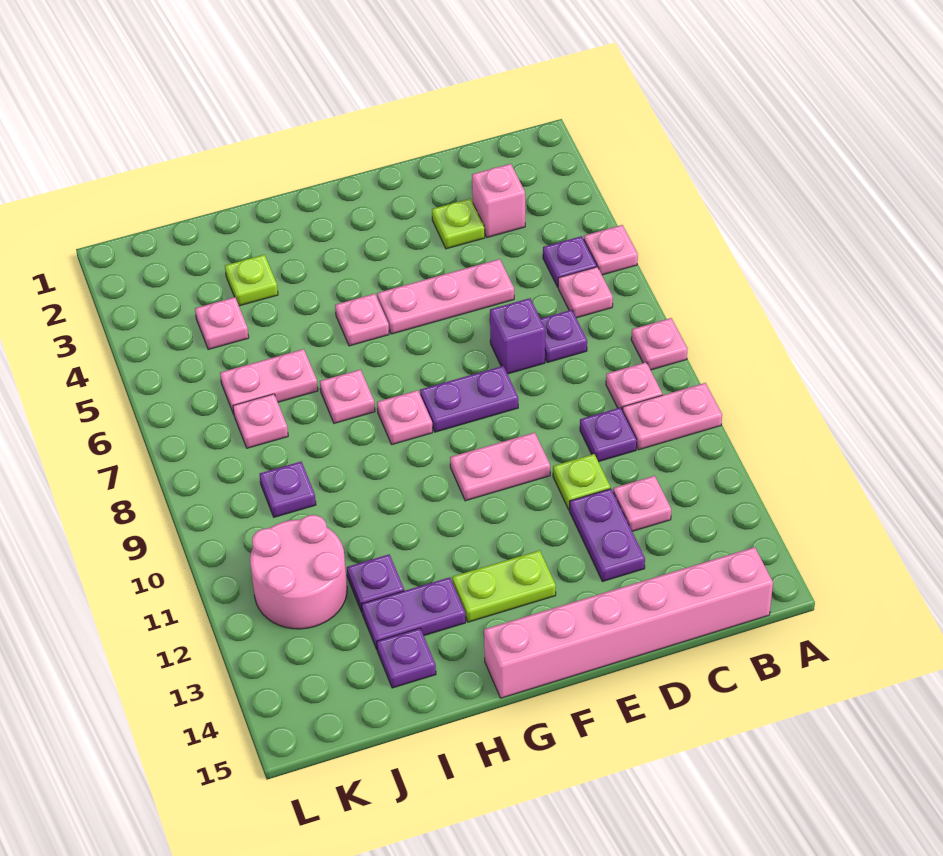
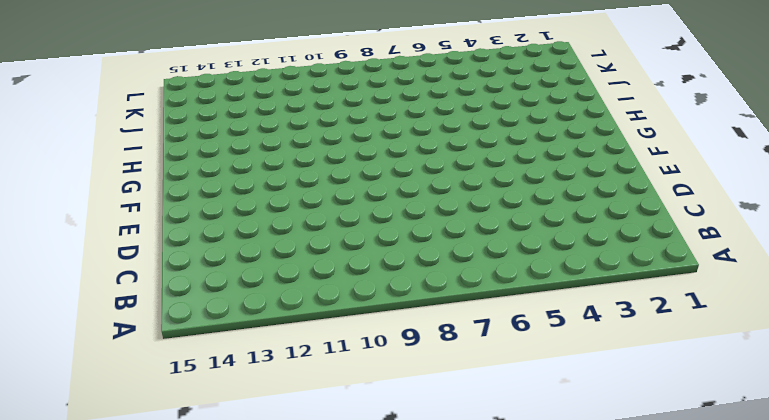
none -> pink plate A5 level 1
none -> pink plate A8 level 1
none -> pink plate A10:B10 level 1
none -> purple plate B5 level 1

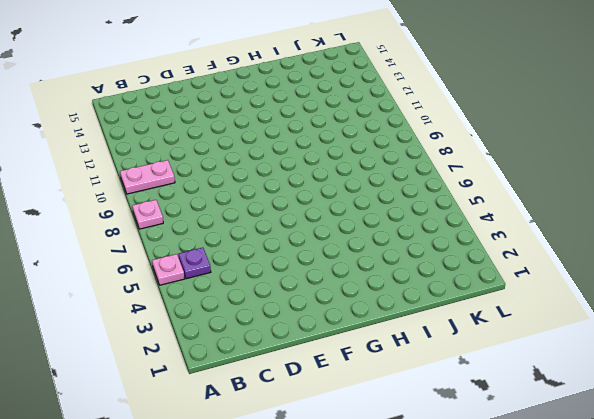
none -> pink plate B6 level 1
none -> pink plate B9 level 1
none -> pink brick B15:G15 level 1
none -> pink brick C3 level 1

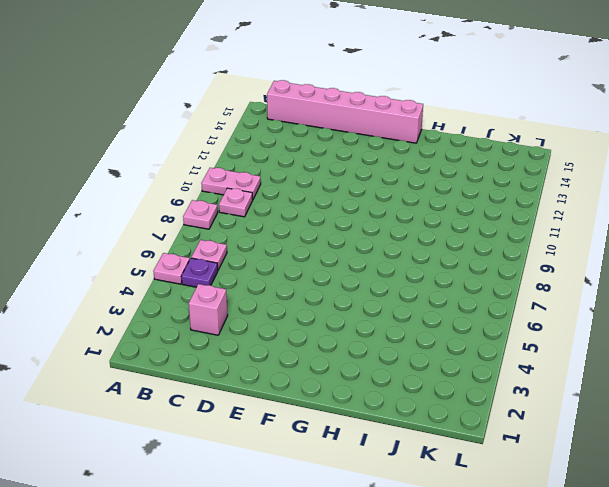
none -> purple plate C7 level 1
none -> purple plate C10 level 1
none -> pink plate C12 level 1
none -> lime plate D3 level 1

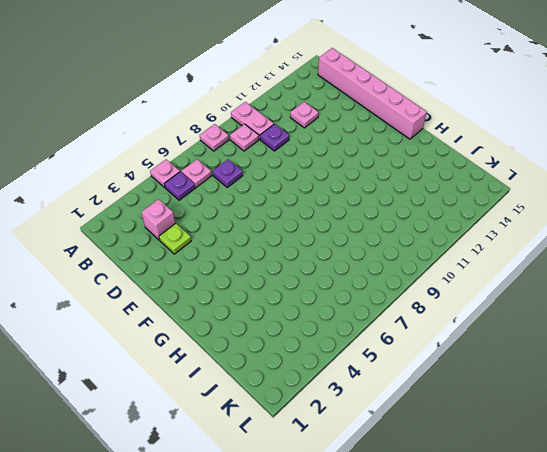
none -> pink plate D5:F5 level 1
none -> purple brick D7 level 1
none -> lime plate D11 level 1
none -> purple plate D12:D13 level 1

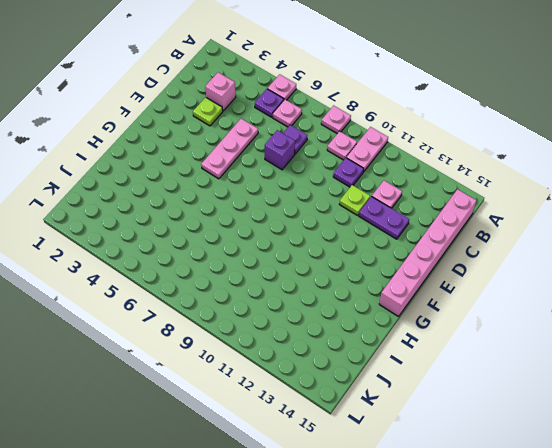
none -> purple plate E8:F8 level 1
none -> pink plate E10:F10 level 1
none -> lime plate F13:G13 level 1
none -> pink plate G5 level 1

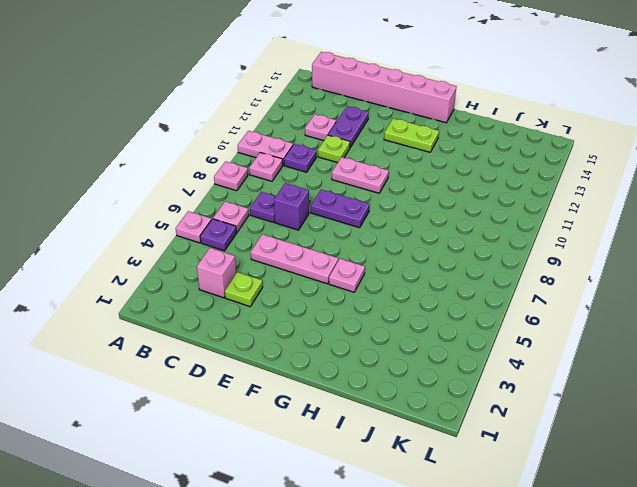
none -> pink plate G8 level 1
none -> pink plate H7 level 1
none -> purple plate H13:I13 level 1
none -> lime plate I3 level 1

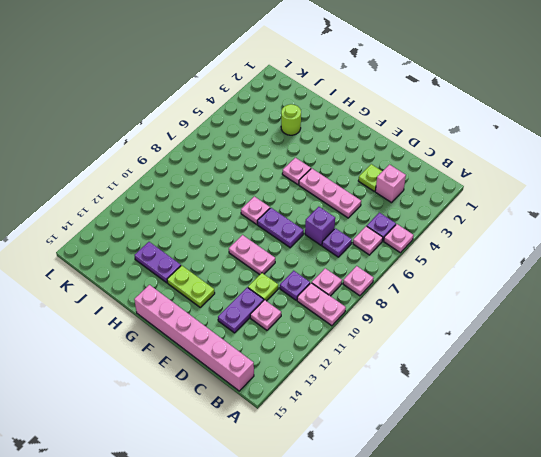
lime round brick I3 level 1 -> lime plate I3 level 1
none -> pink plate H7 level 1
none -> pink plate I6:J6 level 1
none -> purple plate I12 level 1
none -> purple plate I14 level 1

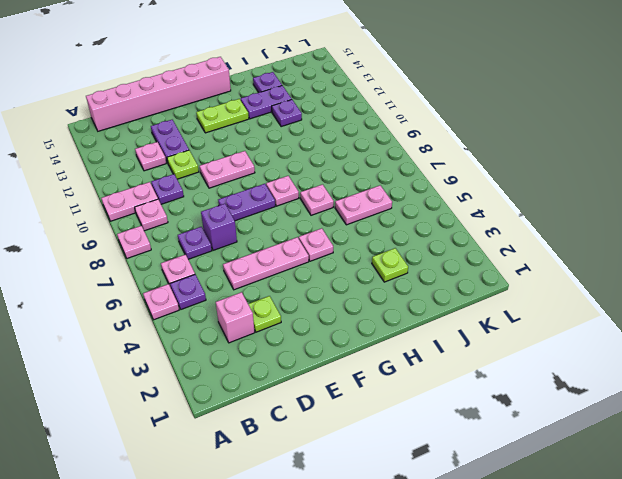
none -> pink plate J4 level 1
none -> pink plate J7 level 1
none -> purple plate J9 level 1
none -> pink round brick J11:K12 level 1

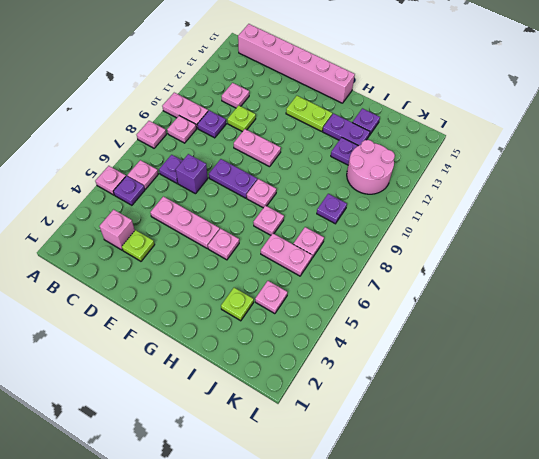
none -> purple plate D12:D13 level 1

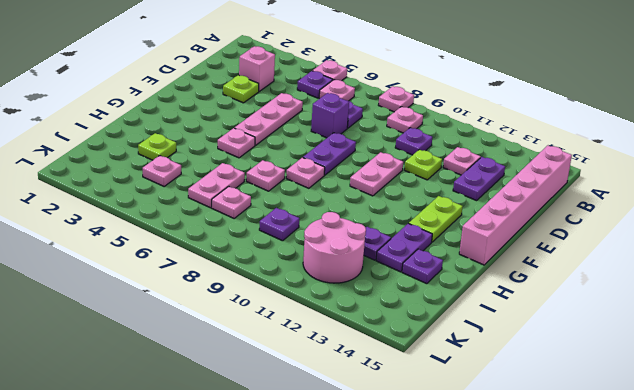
purple plate C13:D13 level 1 -> purple plate D12:D13 level 1
none -> pink plate A10:B10 level 1

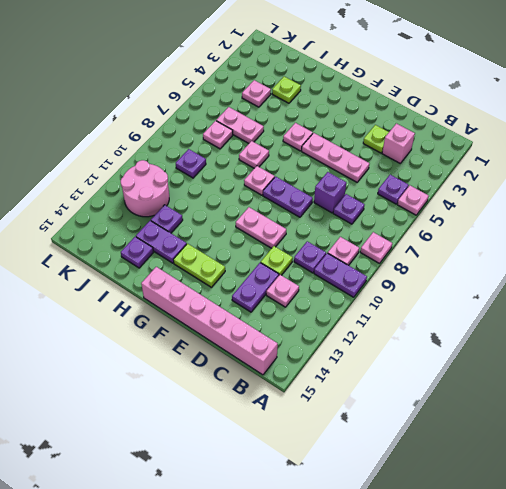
purple plate A10:B10 level 1 -> pink plate A10:B10 level 1
none -> pink plate B6 level 1

